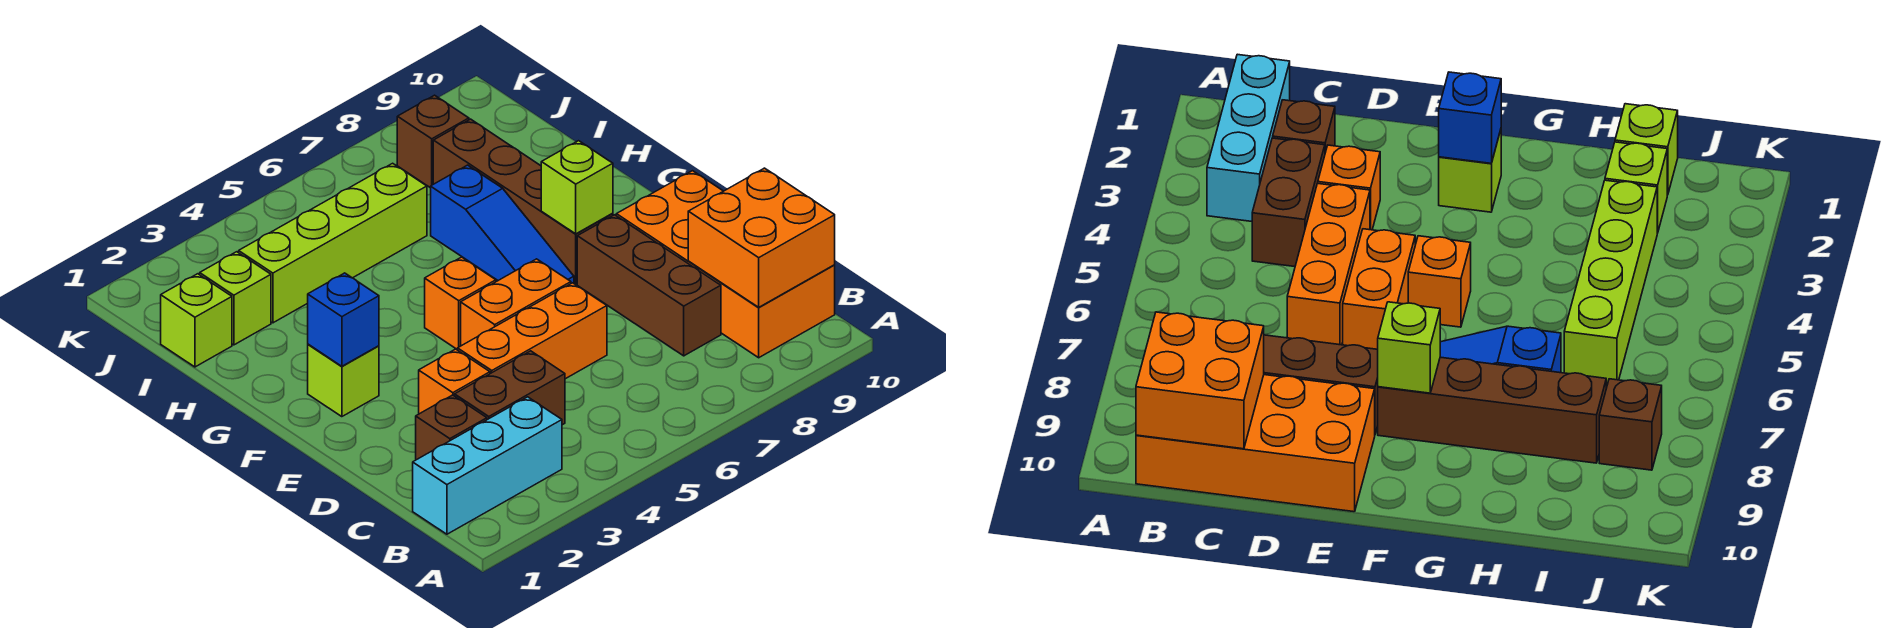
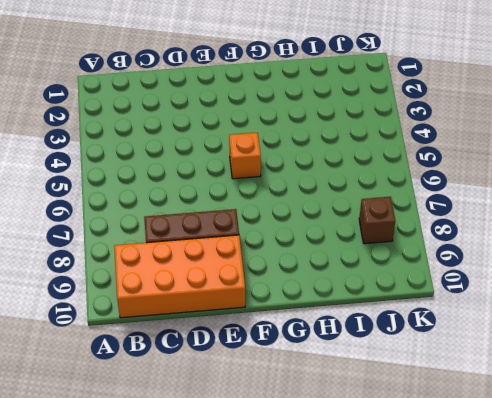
none -> cyan brick B1:B3 level 1
none -> brown brick C2 level 1
none -> brown brick C3:C4 level 1

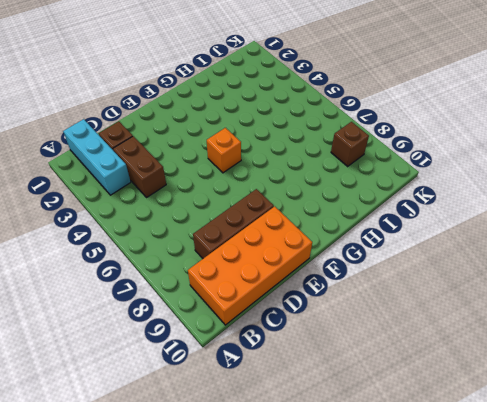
none -> orange brick D3 level 1
none -> orange brick D4:D6 level 1
none -> orange brick E5:E6 level 1

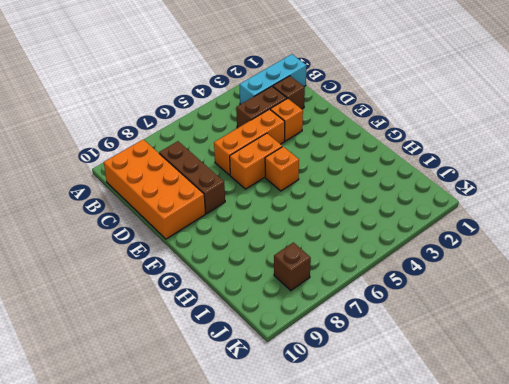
none -> lime brick F2 level 1
none -> blue slope F7:H7 level 1 top H
none -> brown brick F8:I8 level 1

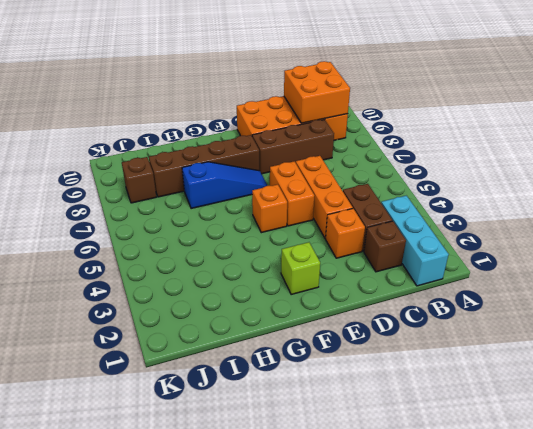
none -> lime brick I1 level 1
none -> lime brick I2 level 1
none -> lime brick I3:I6 level 1

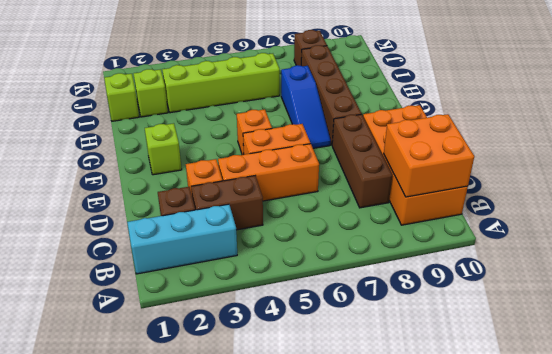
none -> blue brick F2 level 2
none -> lime brick F8 level 2

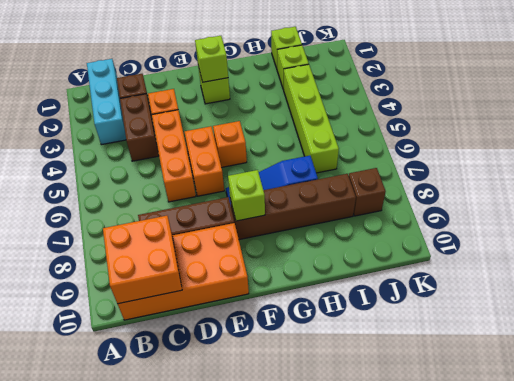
lime brick F2 level 2 -> blue brick F2 level 2

